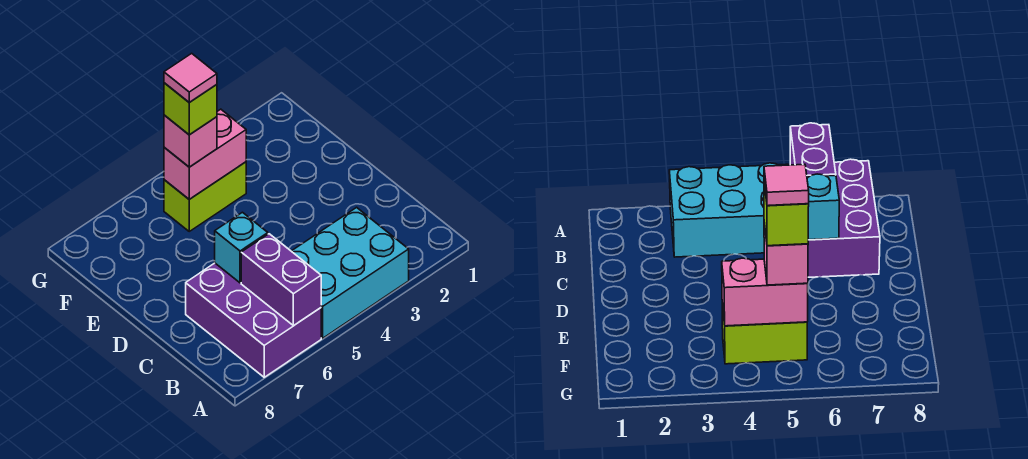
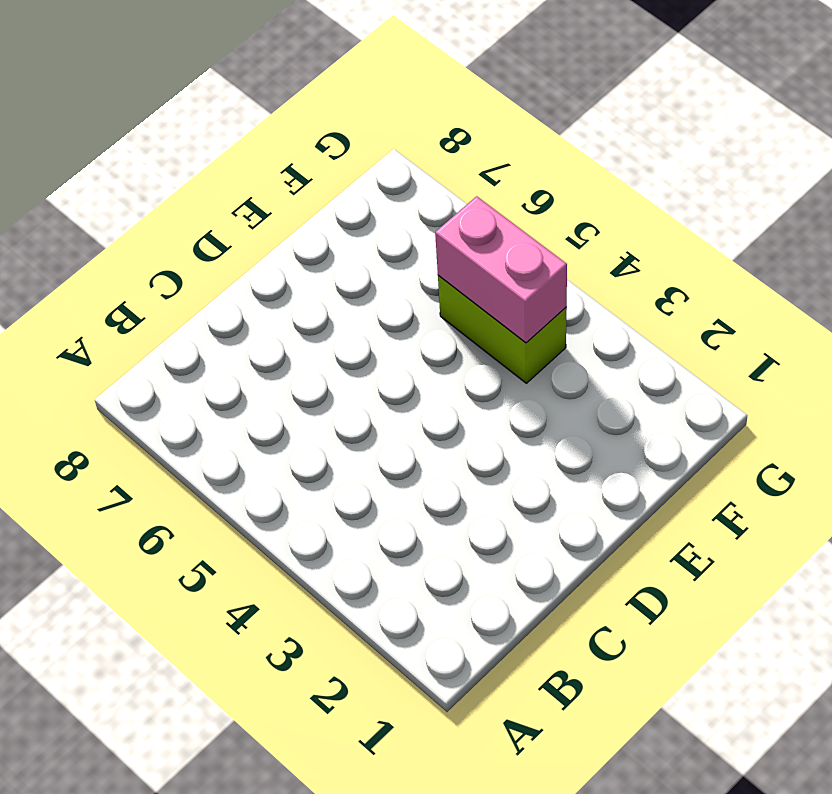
none -> cyan brick A3:B5 level 1
none -> purple brick A6:C7 level 1

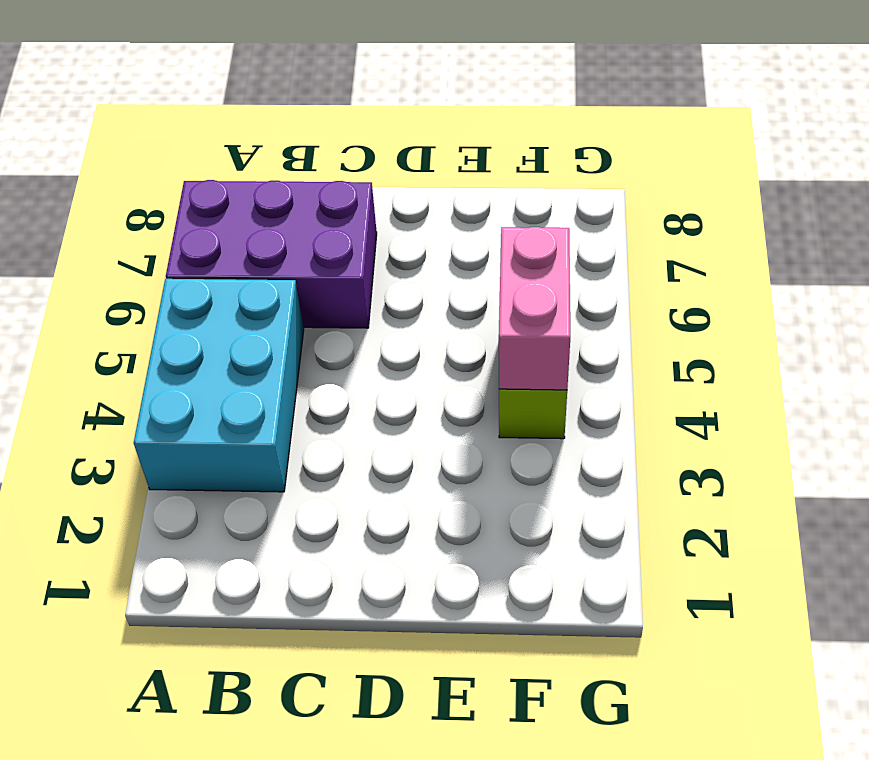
none -> purple brick A6:B6 level 2
none -> cyan brick C6 level 2

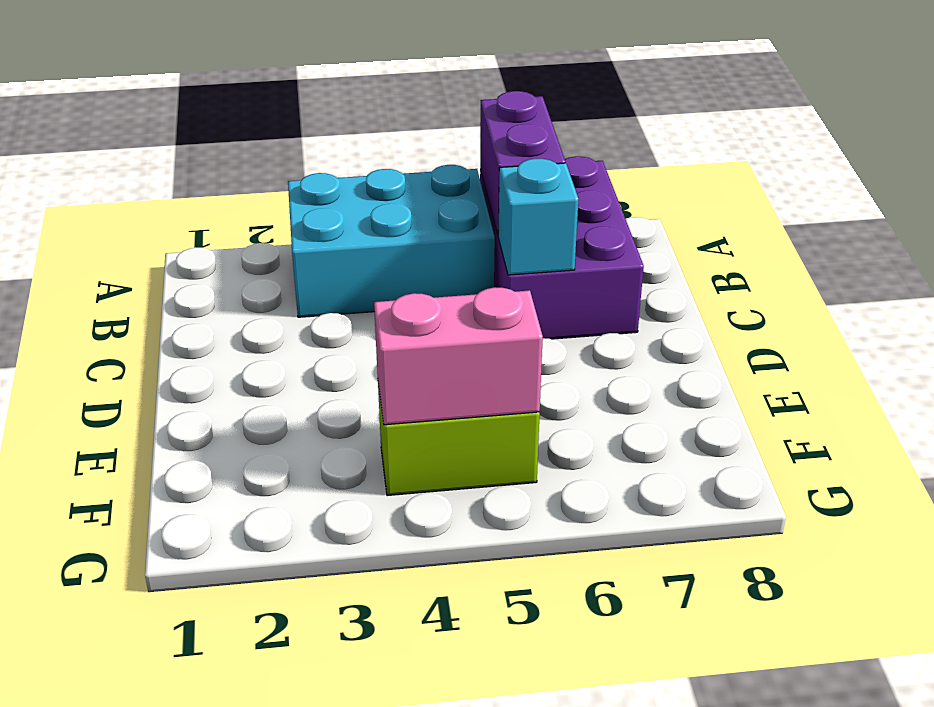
none -> pink brick F5 level 3
none -> lime brick F5 level 4

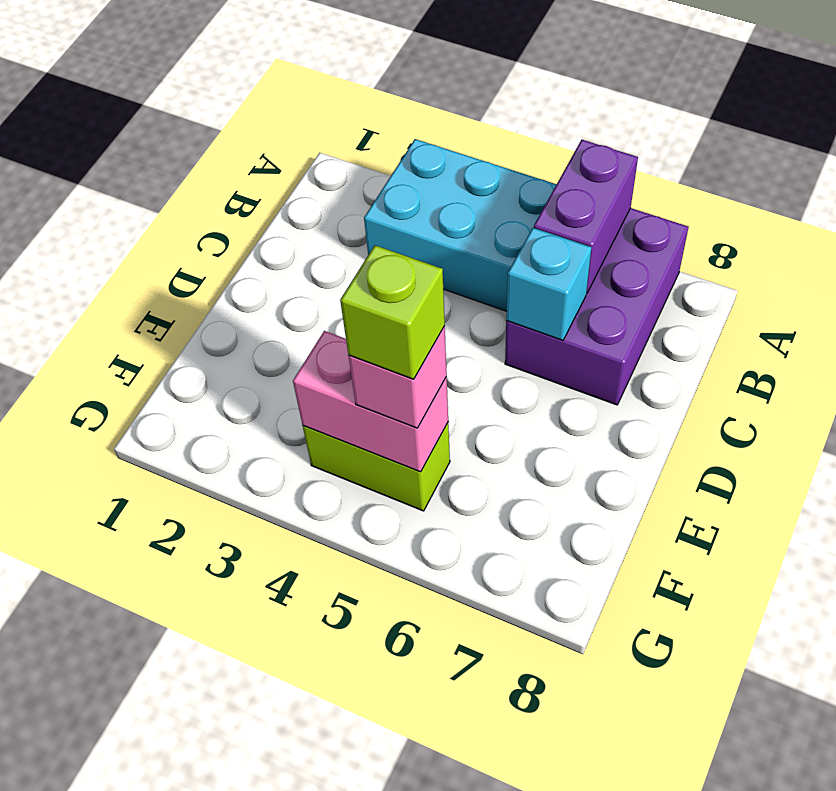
none -> pink tile F5 level 5

